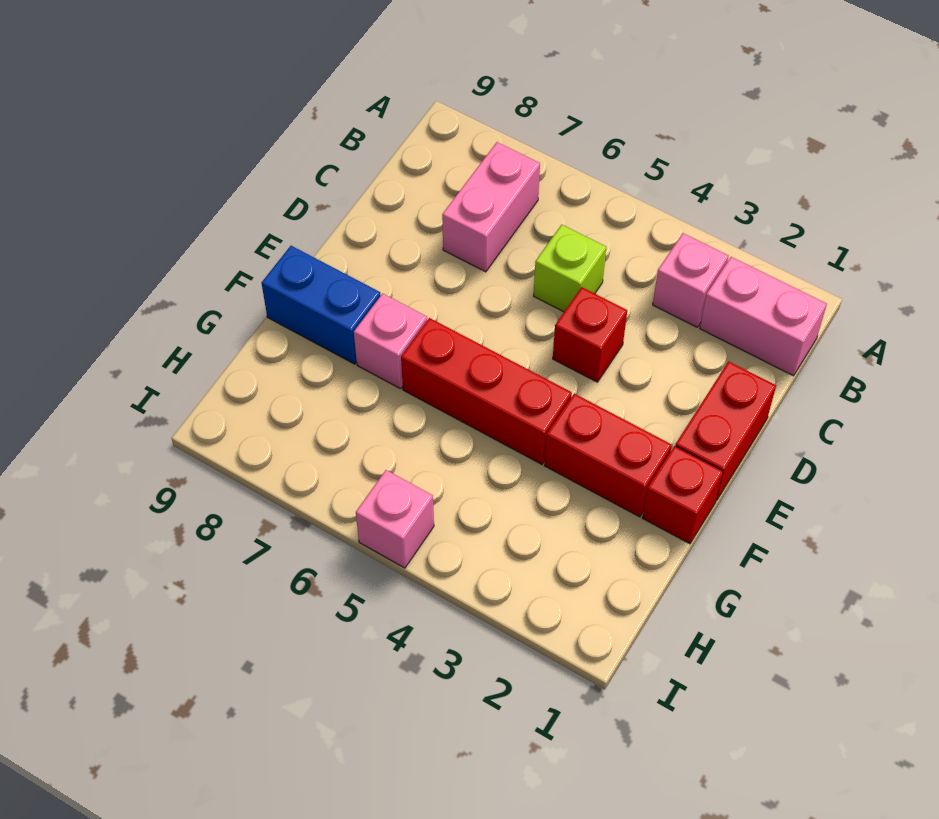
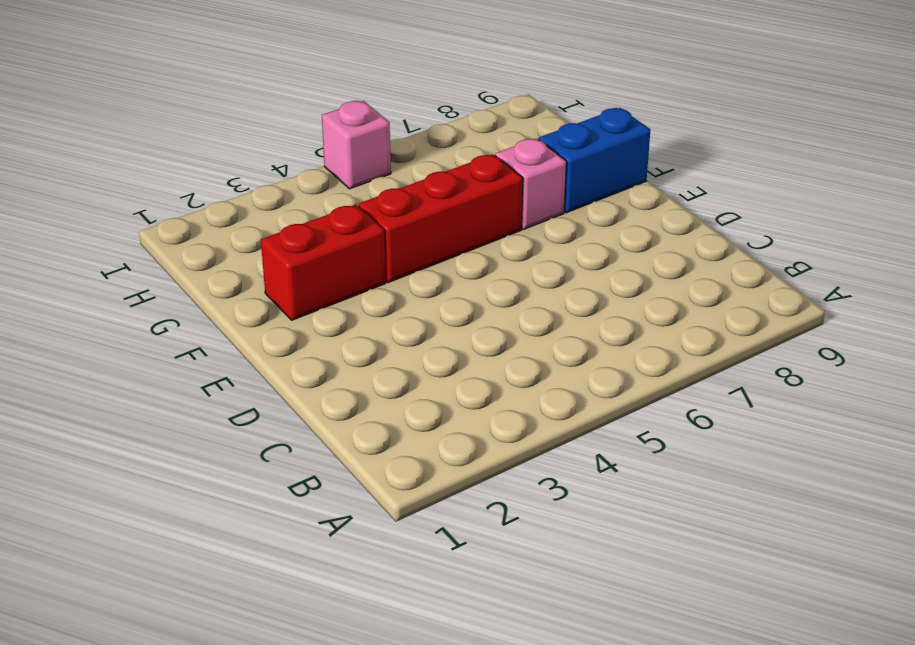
none -> pink brick B1:B2 level 1
none -> pink brick B3 level 1
none -> pink brick B7:C7 level 1

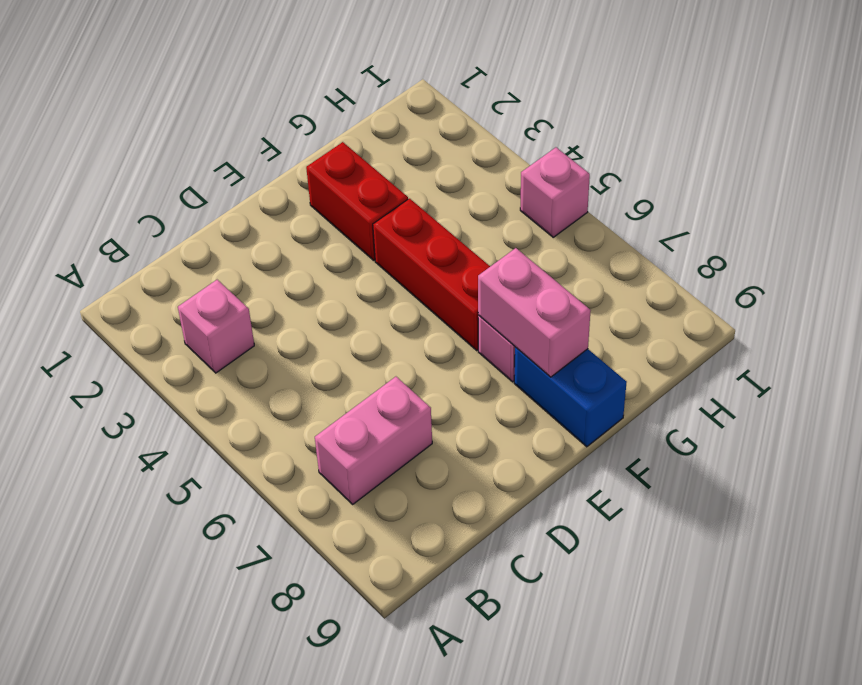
pink brick F7:F8 level 2 -> pink brick B1:B2 level 1
none -> lime brick C5 level 1
none -> red brick D1:E1 level 1
none -> red brick D4 level 1

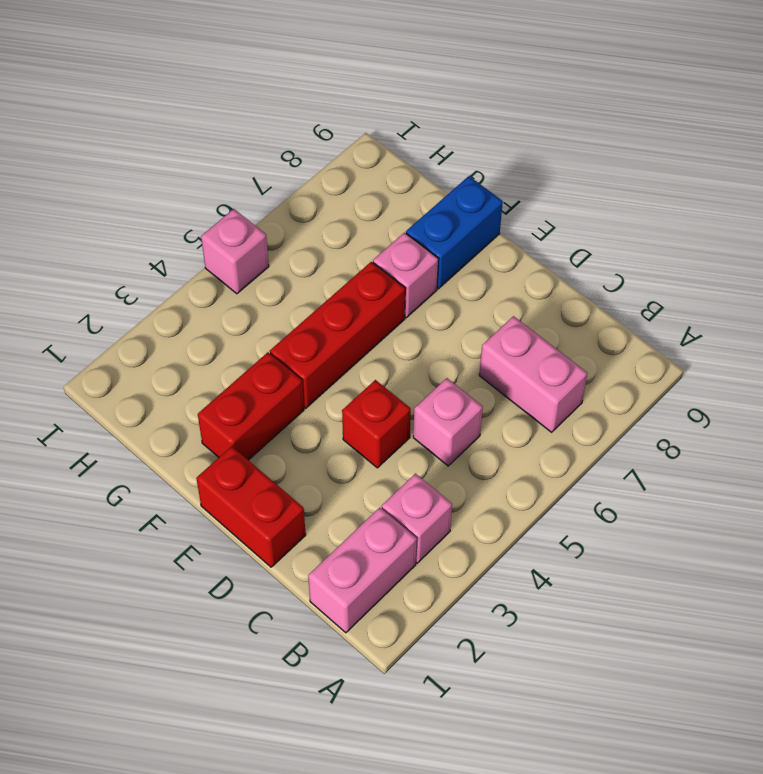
pink brick C5 level 1 -> lime brick C5 level 1
none -> red brick F1 level 1

